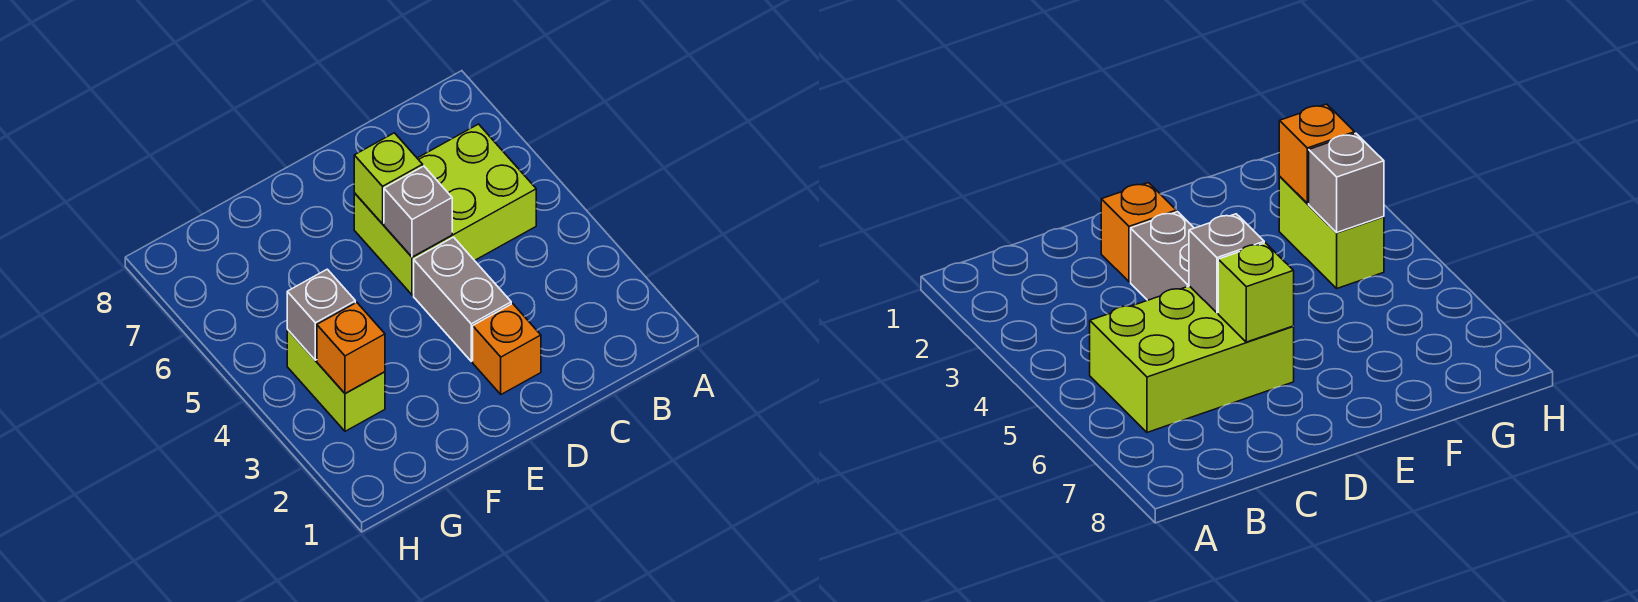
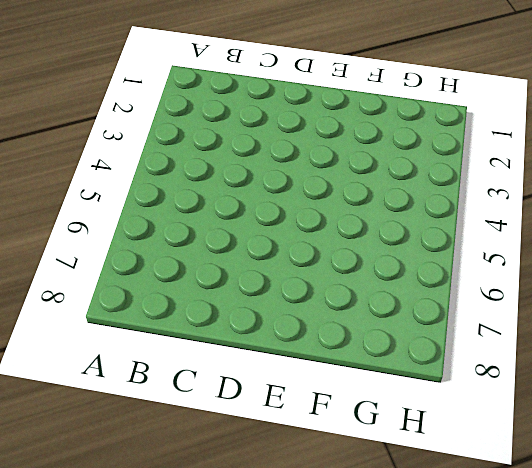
none -> lime brick B5:D6 level 1
none -> orange brick D2 level 1

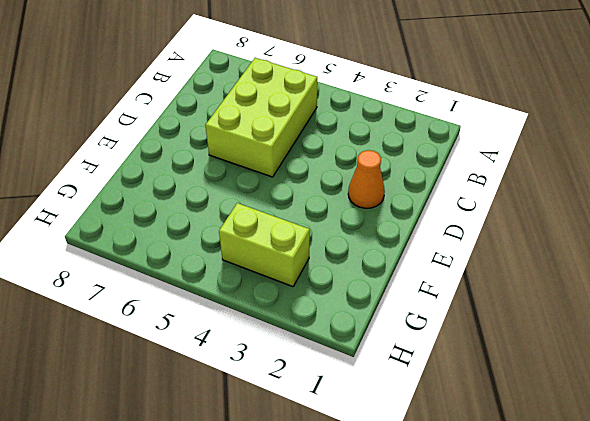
orange cone D2 level 1 -> orange brick D2 level 1
none -> grey brick D3:D4 level 1
none -> grey brick D5 level 2

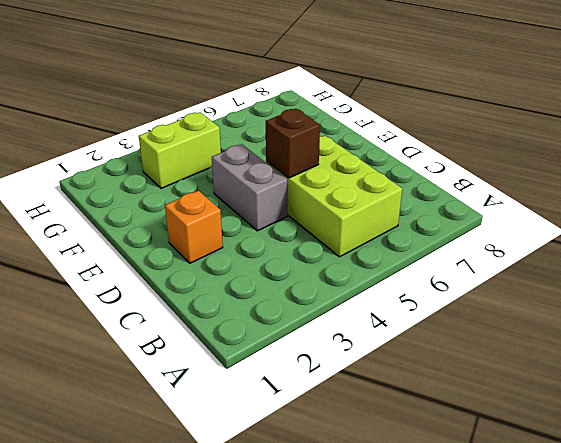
grey brick D4:E4 level 1 -> grey brick D3:D4 level 1
brown brick D5 level 2 -> grey brick D5 level 2
none -> lime brick D6 level 2
none -> orange brick G3 level 2

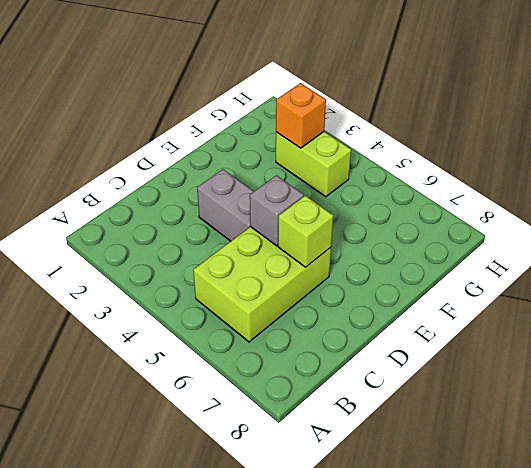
none -> orange brick D2 level 1
none -> grey brick G4 level 2

